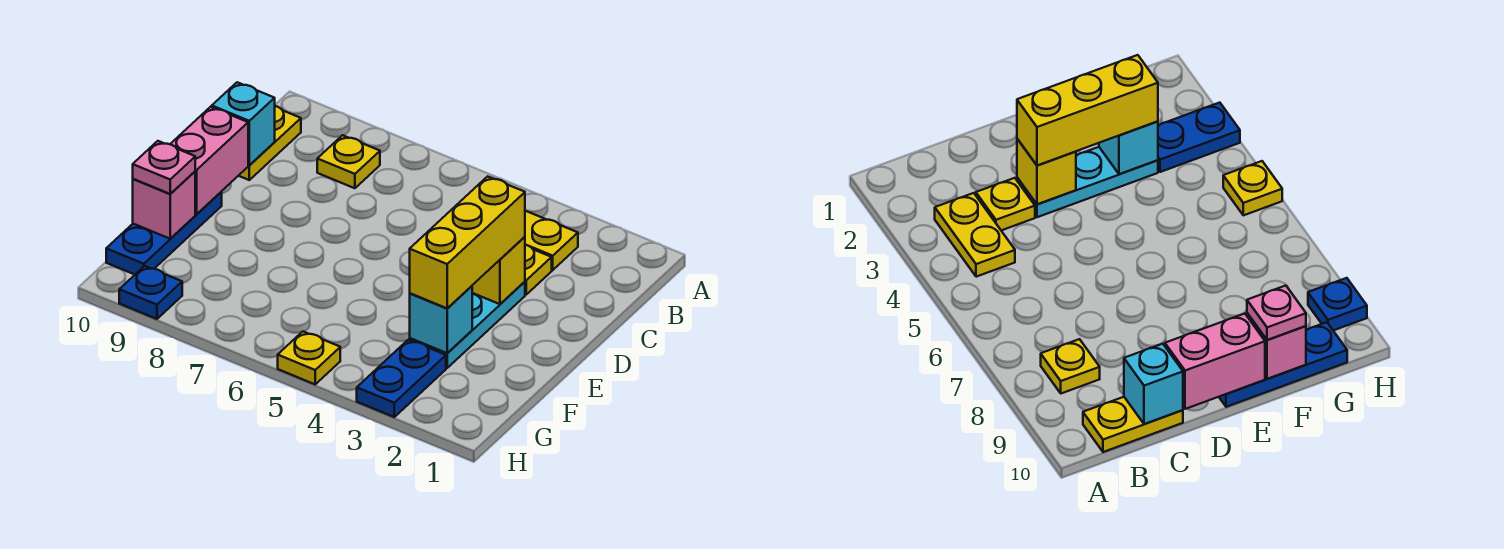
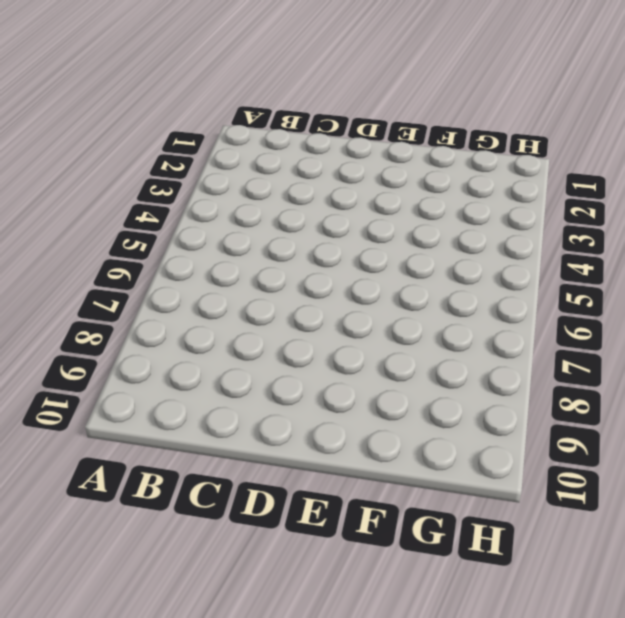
none -> yellow plate B3:B4 level 1
none -> yellow plate B8 level 1
none -> yellow plate B10:C10 level 1

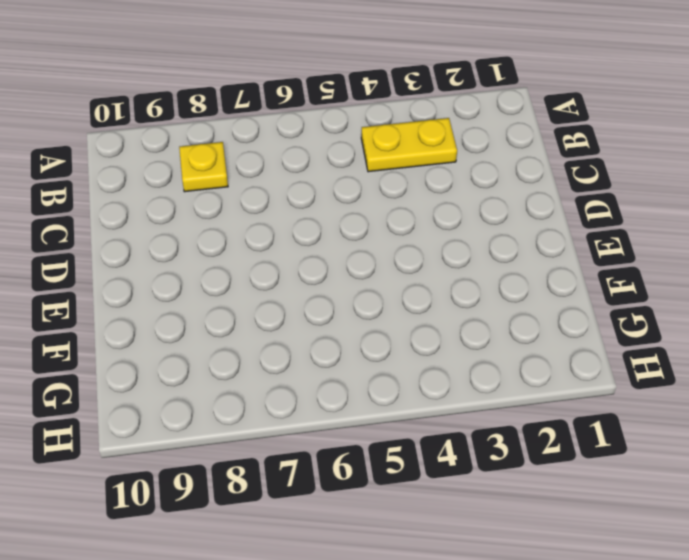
none -> yellow plate B10:C10 level 1
none -> yellow plate C3 level 1
none -> cyan plate D3:F3 level 1

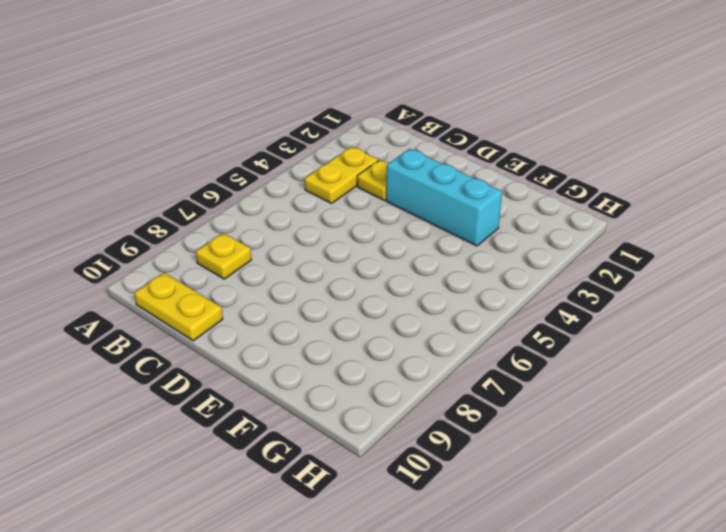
cyan brick D3:F3 level 1 -> cyan plate D3:F3 level 1
none -> blue plate E10:G10 level 1
none -> blue plate G3:H3 level 1
none -> yellow plate H5 level 1

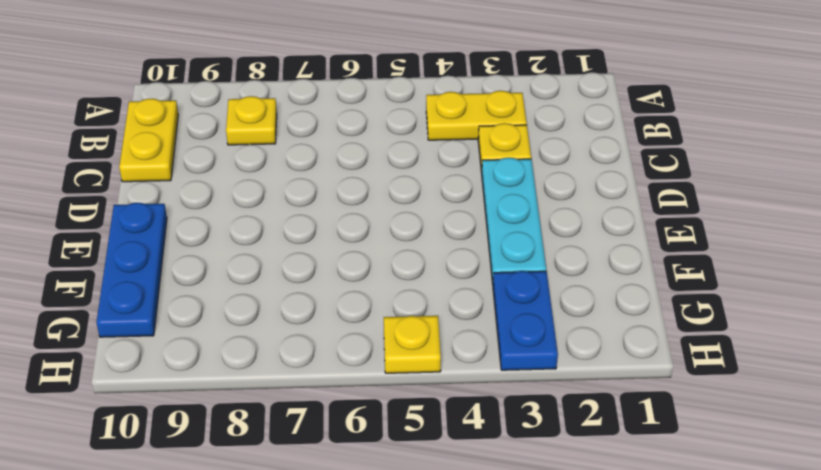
none -> blue plate H9 level 1
none -> cyan brick C10 level 2
none -> yellow brick D3 level 2

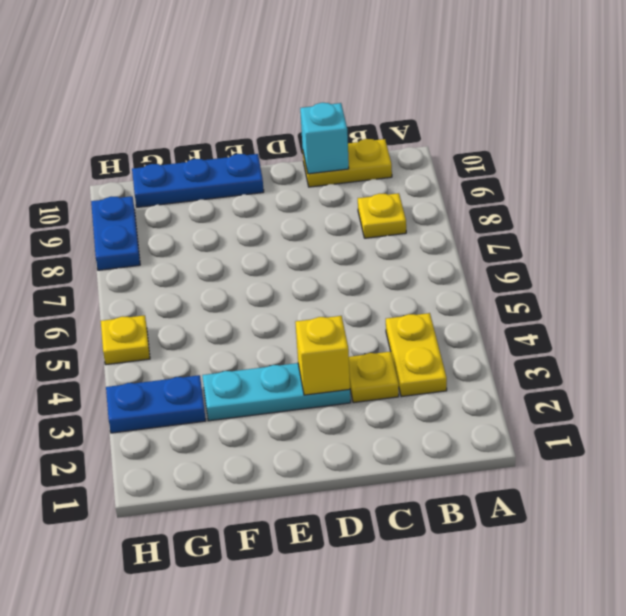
blue plate H8:H9 level 1 -> blue plate H9 level 1
none -> pink brick D10:E10 level 2
none -> cyan brick F3 level 2
none -> pink brick F10 level 2

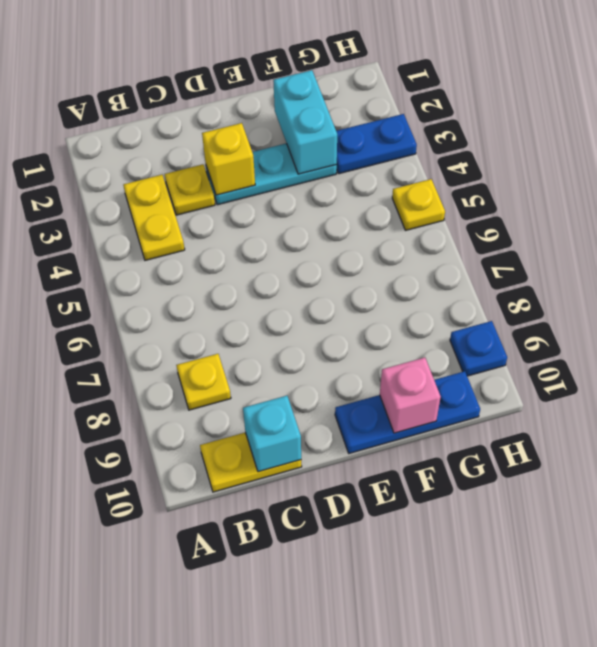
cyan brick F2:F3 level 2 -> cyan brick F3 level 2
none -> pink brick D10:E10 level 2
none -> yellow brick D3:F3 level 3
none -> pink plate F10 level 3

